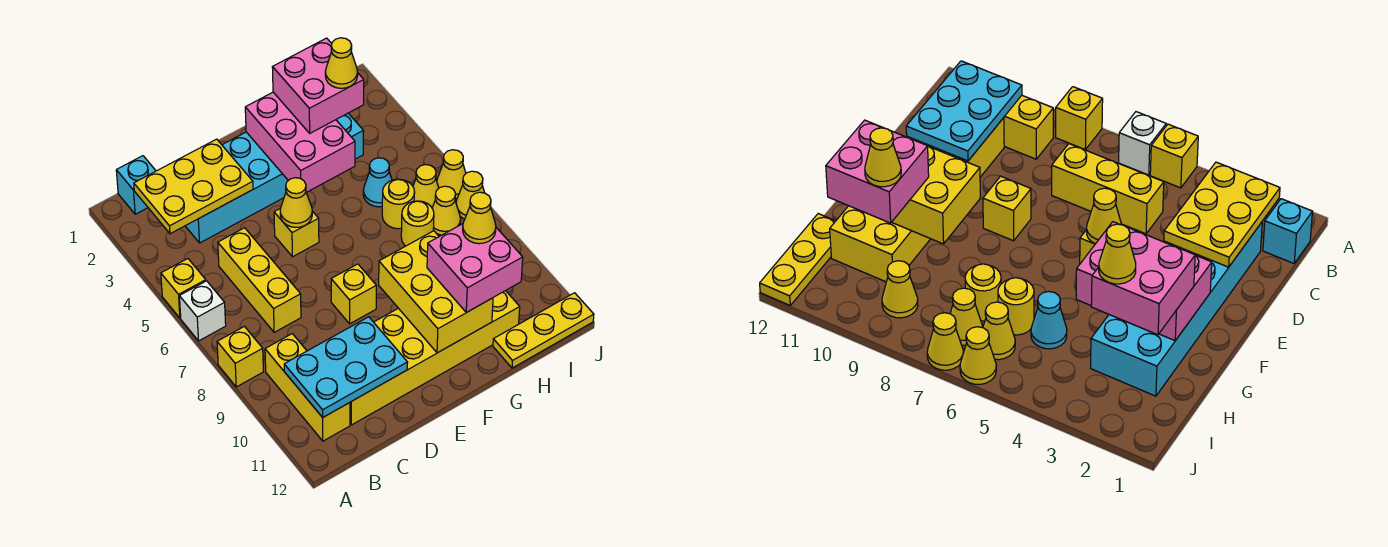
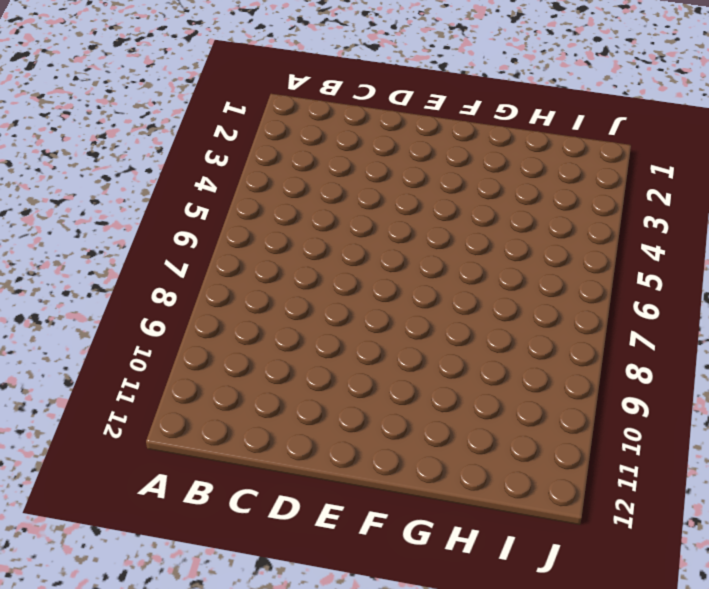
none -> yellow brick A5 level 1
none -> white brick A6 level 1
none -> yellow brick A8 level 1

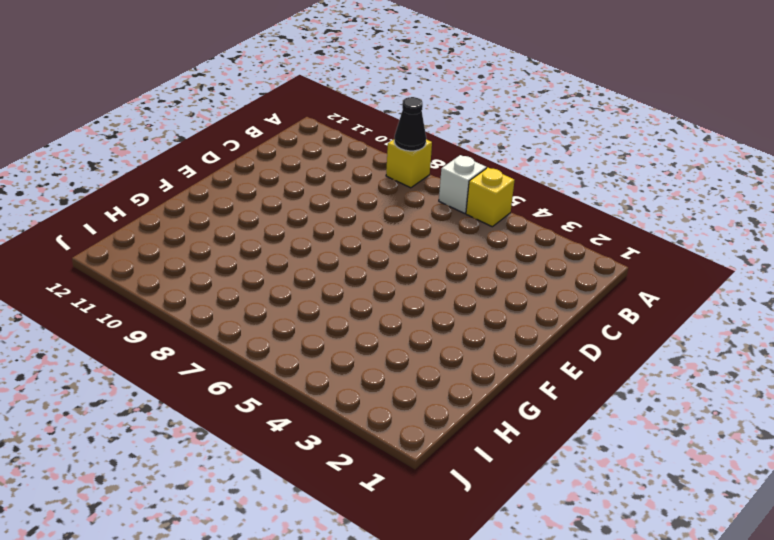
black cone A8 level 2 -> none
none -> cyan brick B1 level 1
none -> yellow brick B9:B11 level 1
none -> cyan brick C2:H3 level 1

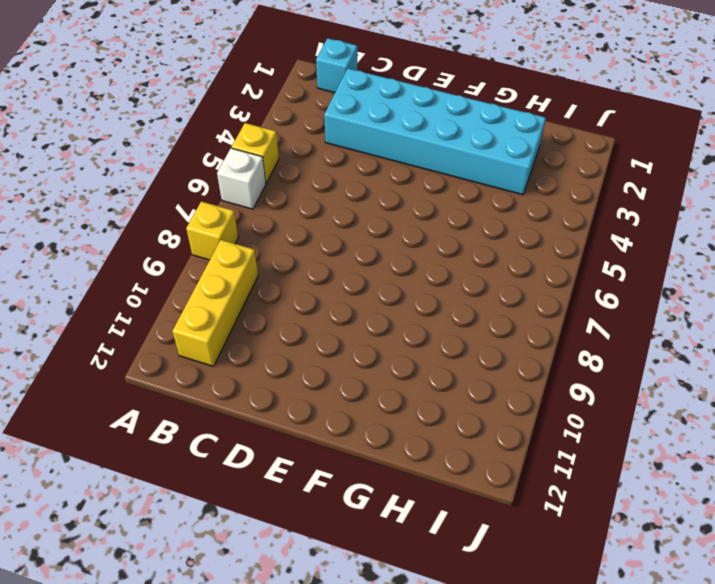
none -> yellow brick C5:C7 level 1
none -> yellow brick C10:H11 level 1
none -> yellow brick E5 level 1

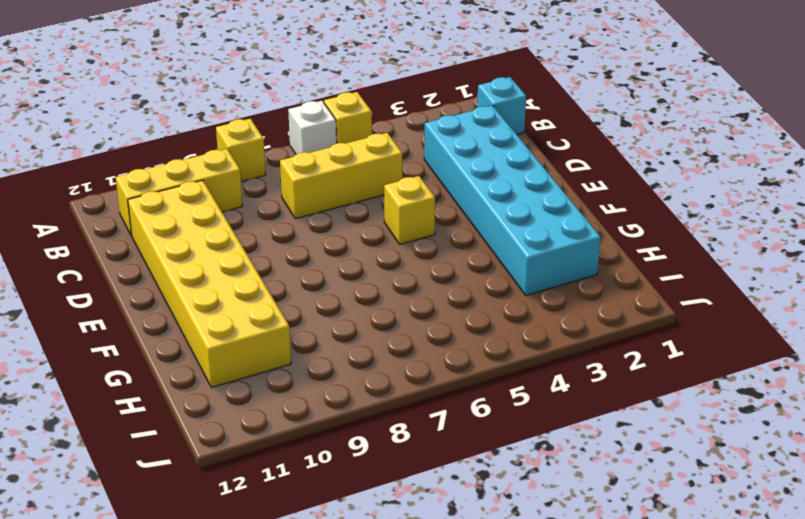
none -> yellow brick E8 level 1
none -> cyan cone H5 level 1
none -> yellow round brick H6 level 1

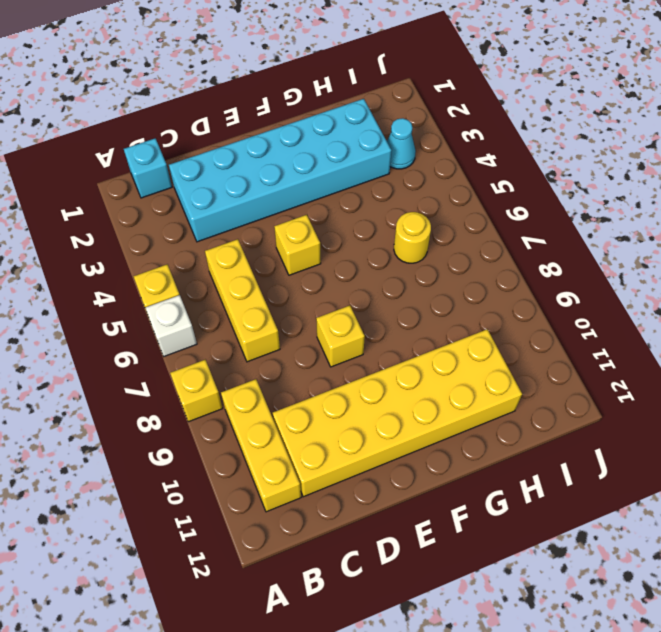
cyan cone I3 level 1 -> cyan cone H5 level 1
none -> yellow round brick H7 level 1
none -> yellow plate H12:J12 level 1
none -> yellow cone I6 level 1

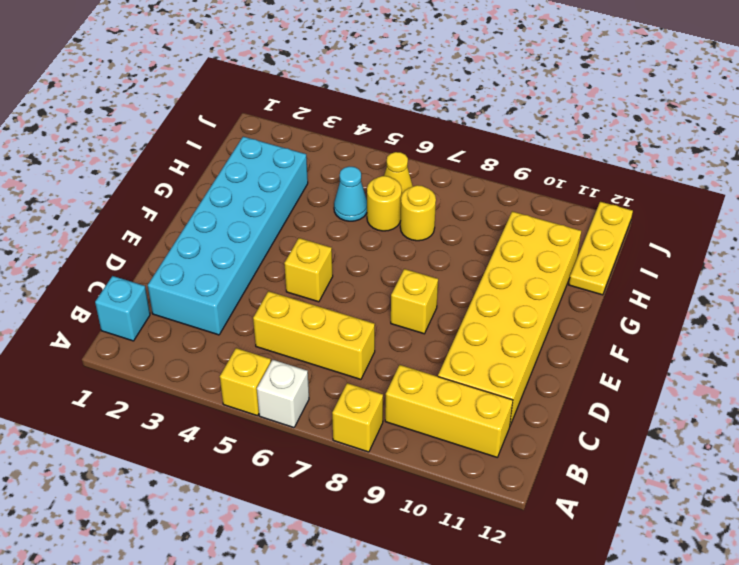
none -> yellow cone I7 level 1
none -> yellow cone I9 level 1
none -> yellow cone J6 level 1

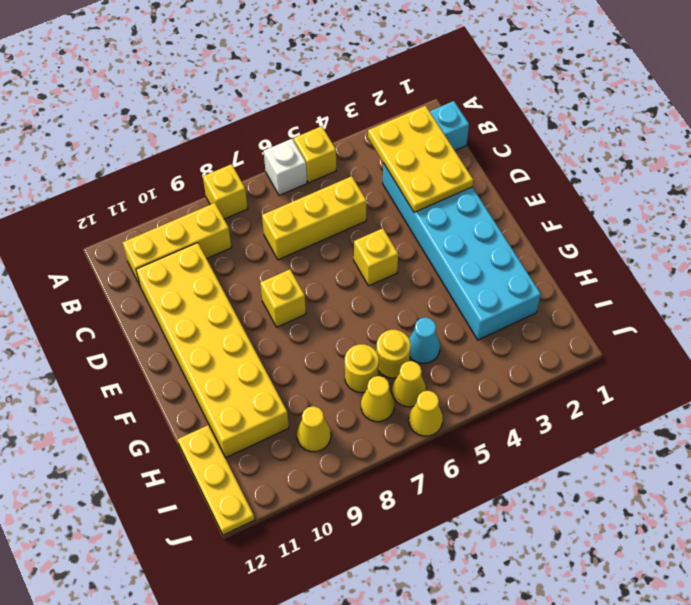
none -> yellow cone J7 level 1
none -> cyan plate B10:D11 level 2
none -> yellow cone E5 level 2

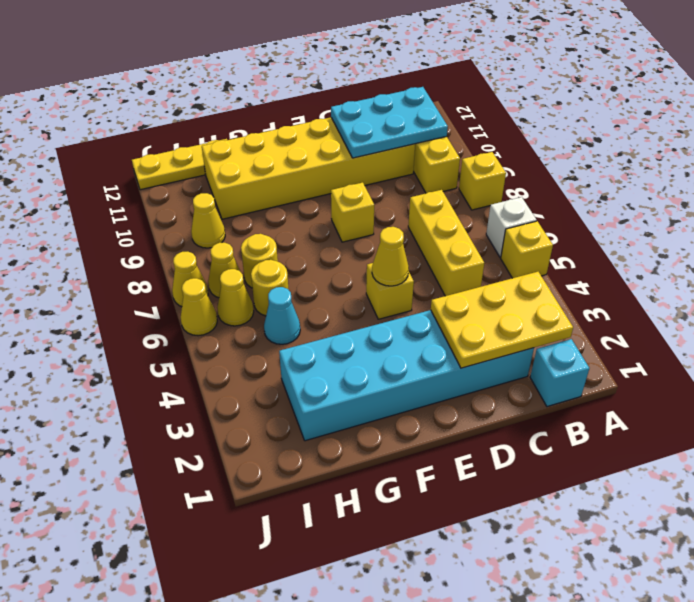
none -> pink brick F2:G4 level 2
none -> yellow brick F9:G11 level 2
none -> pink brick G2:H3 level 3

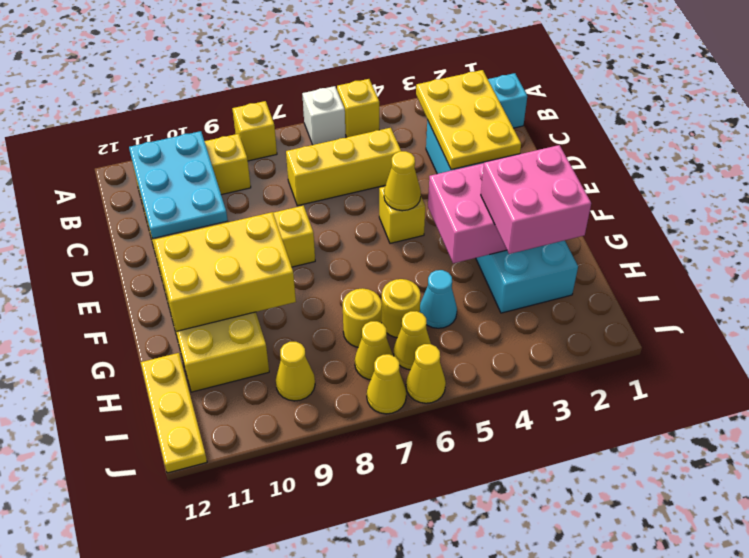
none -> pink brick G10:H11 level 3
none -> yellow cone H3 level 4
none -> yellow cone H10 level 4

